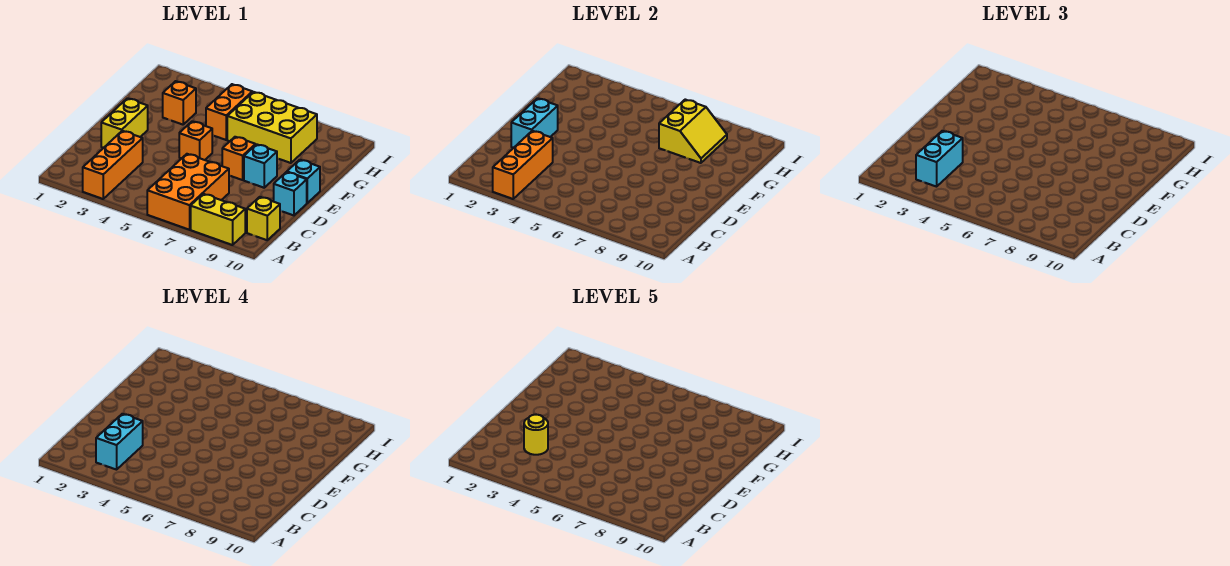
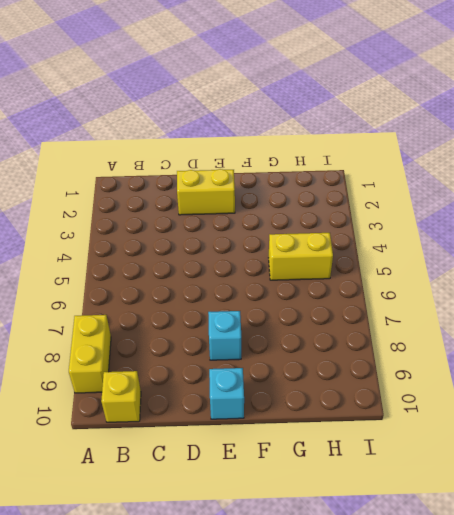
yellow brick G5:H5 level 1 -> orange brick G5:H5 level 1
none -> orange brick A3:C3 level 1
none -> orange brick A6:C7 level 1
none -> cyan brick D10 level 1

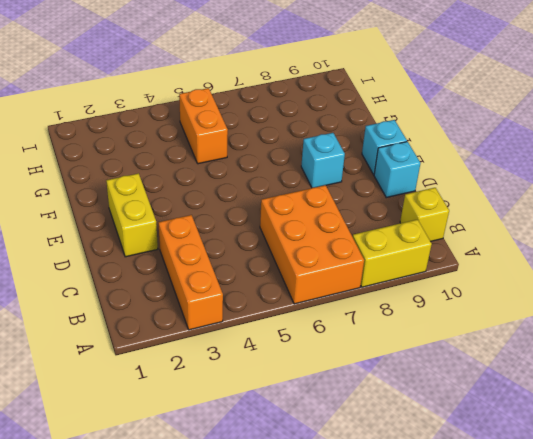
none -> orange brick E5 level 1
none -> orange brick E7 level 1
none -> orange brick G3 level 1

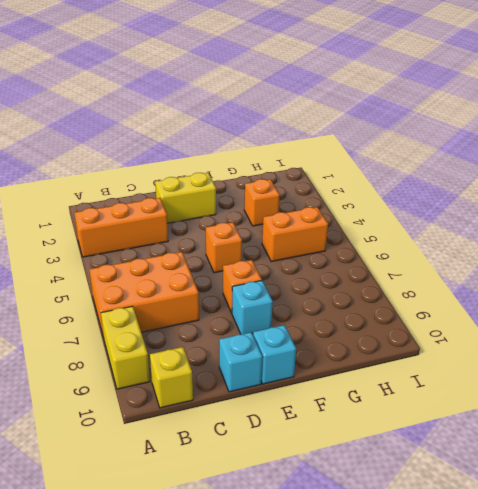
none -> yellow brick G6:H8 level 1
none -> orange brick A3:C3 level 2
none -> cyan brick D2:E2 level 2

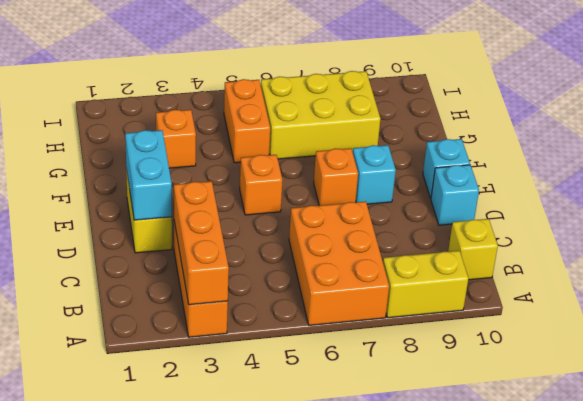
none -> yellow slope G7:H8 level 2 top 7
none -> cyan brick B3:C3 level 3
none -> cyan brick B3:C3 level 4

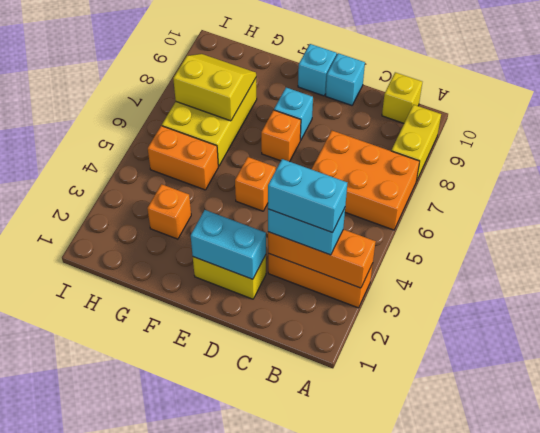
none -> yellow round brick C3 level 5

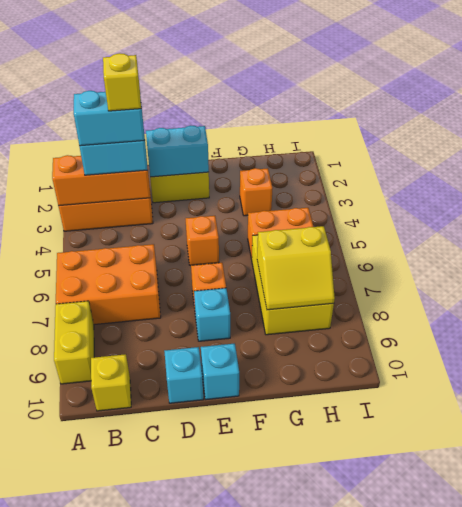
yellow brick C3 level 5 -> yellow round brick C3 level 5

